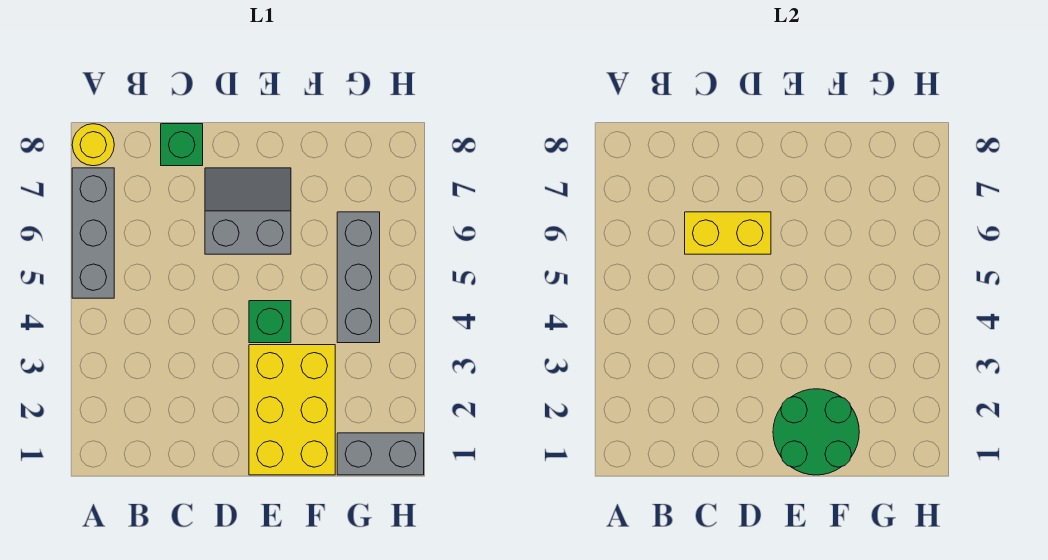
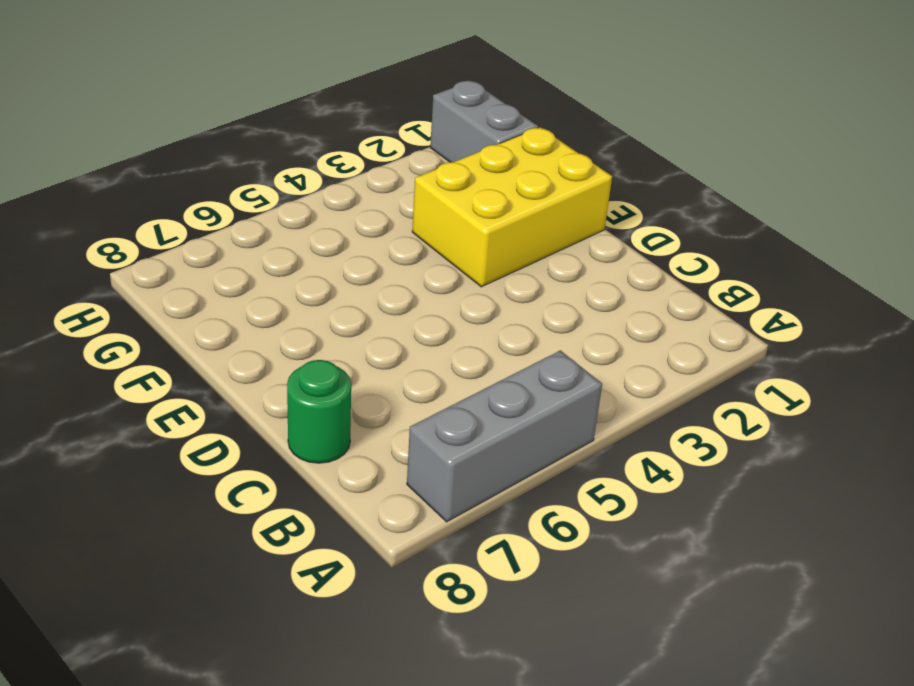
green round brick C8 level 1 -> green brick C8 level 1
none -> yellow round brick A8 level 1
none -> grey slope D6:E7 level 1 top 6

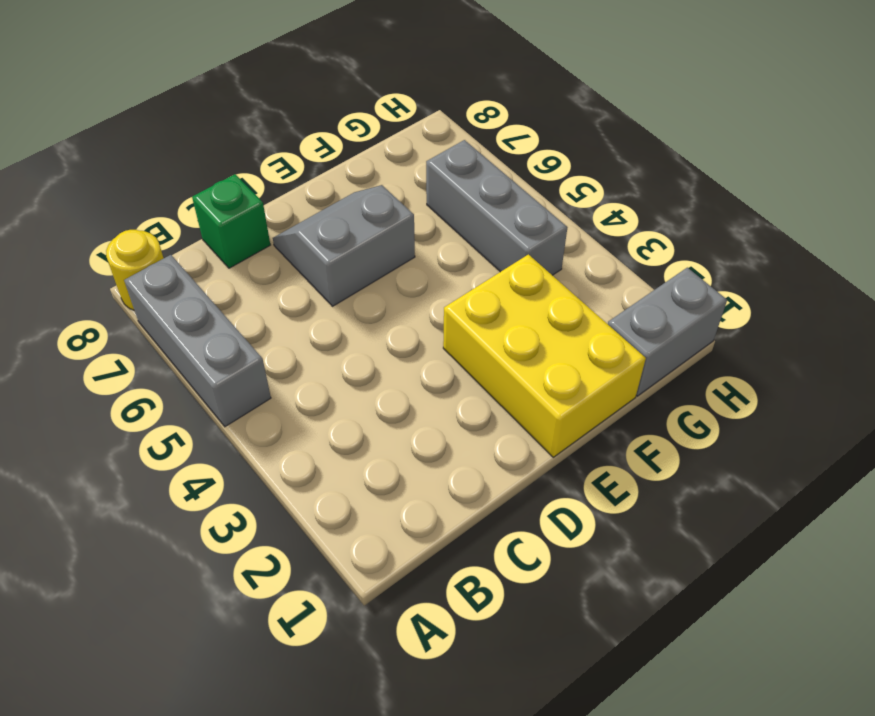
none -> green brick E4 level 1
none -> yellow brick C6:D6 level 2

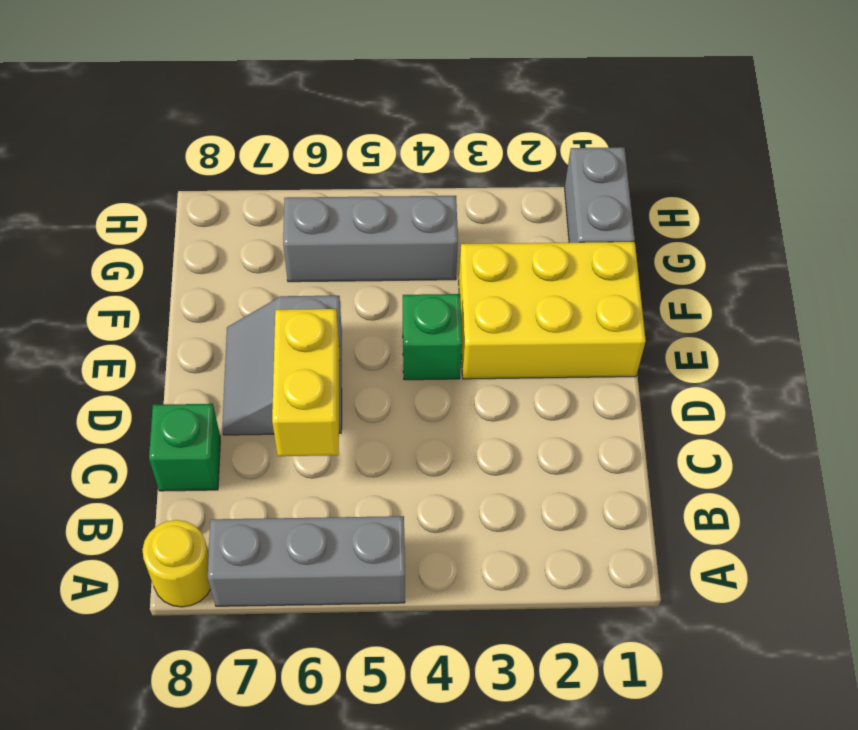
none -> green round brick E1:F2 level 2

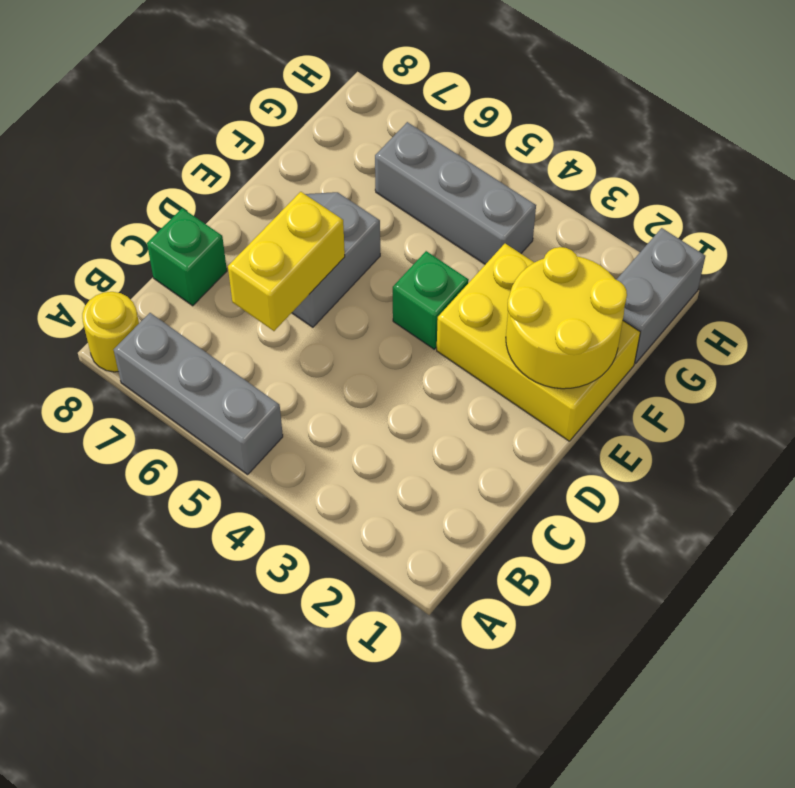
yellow round brick E1:F2 level 2 -> green round brick E1:F2 level 2

